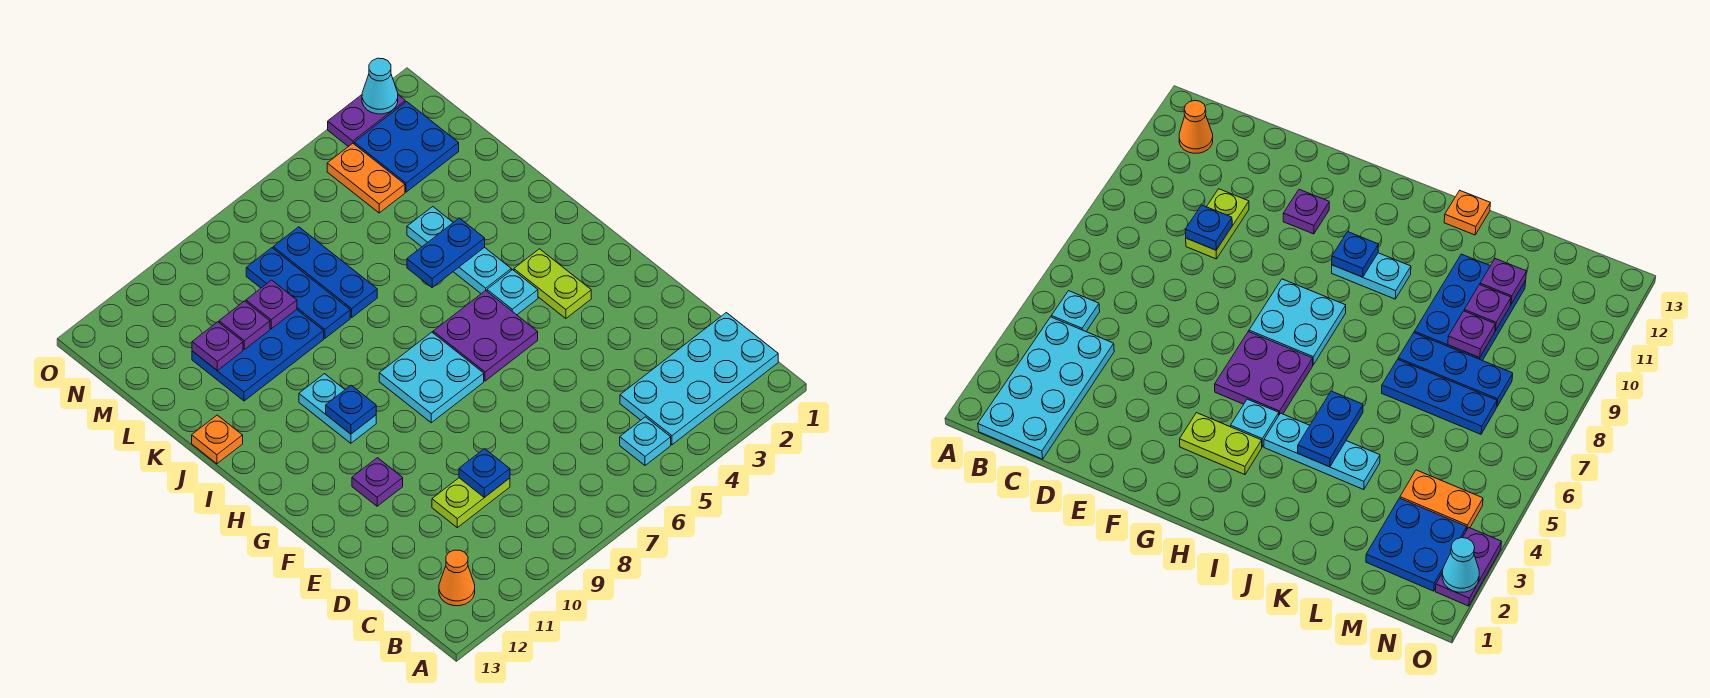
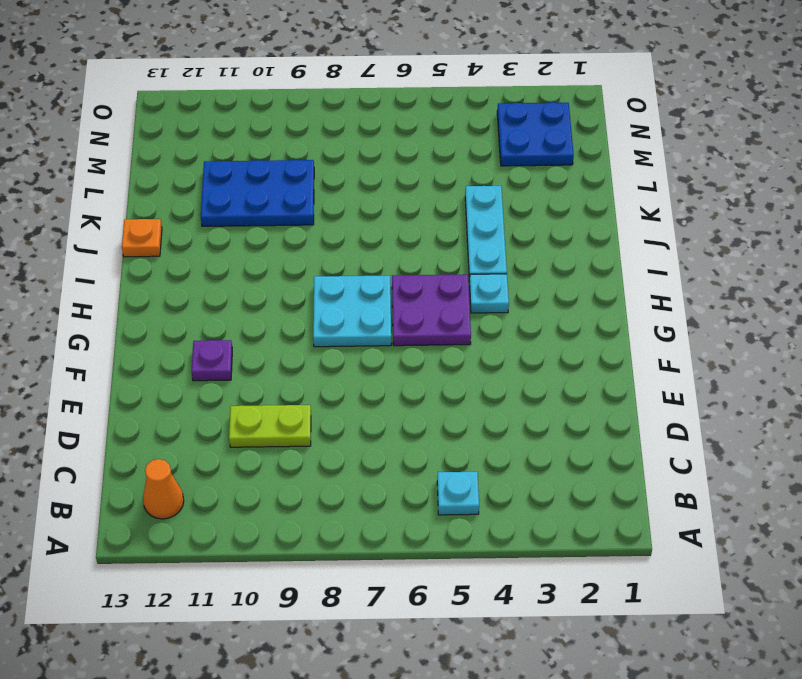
none -> cyan plate B1:C4 level 1
none -> lime plate G3:H3 level 1
none -> cyan plate H10:I10 level 1

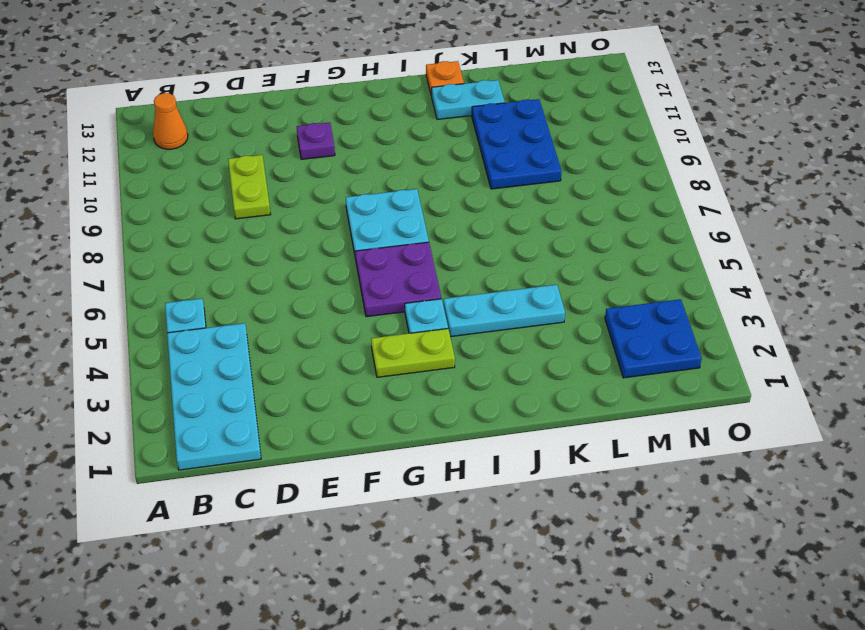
cyan plate J12:K12 level 1 -> cyan plate H10:I10 level 1
none -> blue plate K7:M7 level 1
none -> blue plate K8:M8 level 1
none -> orange plate M4:N4 level 1

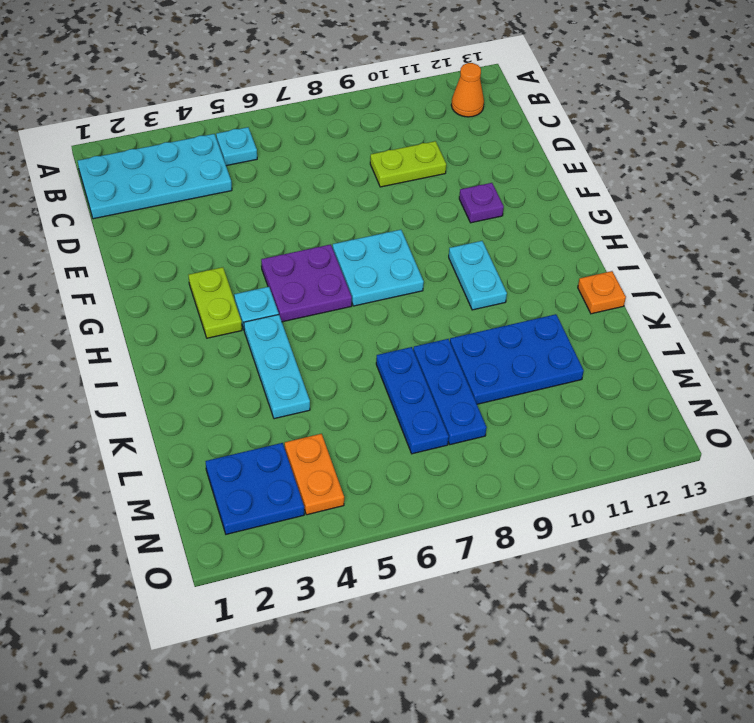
none -> purple plate O2:O3 level 1
none -> blue plate D9 level 2
none -> blue plate H10 level 2

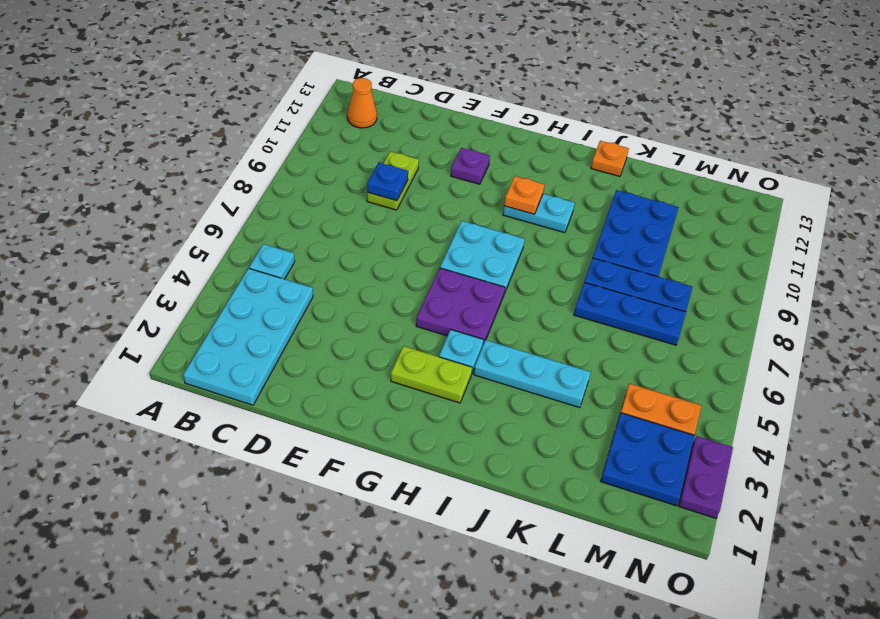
orange plate H10 level 2 -> blue plate H10 level 2
none -> blue plate J4:J5 level 2
none -> purple plate L9 level 2
none -> purple plate L10 level 2

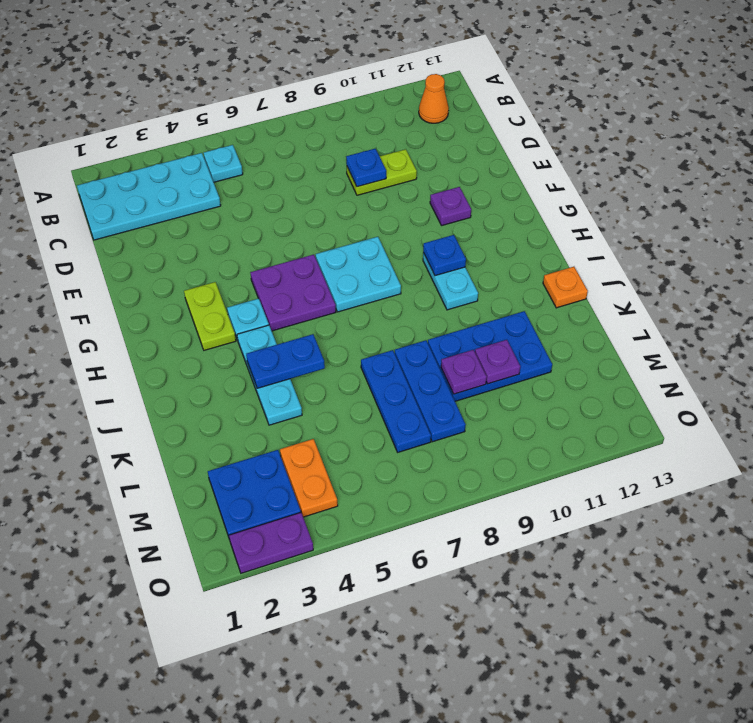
none -> purple plate L11 level 2
none -> cyan cone O2 level 2

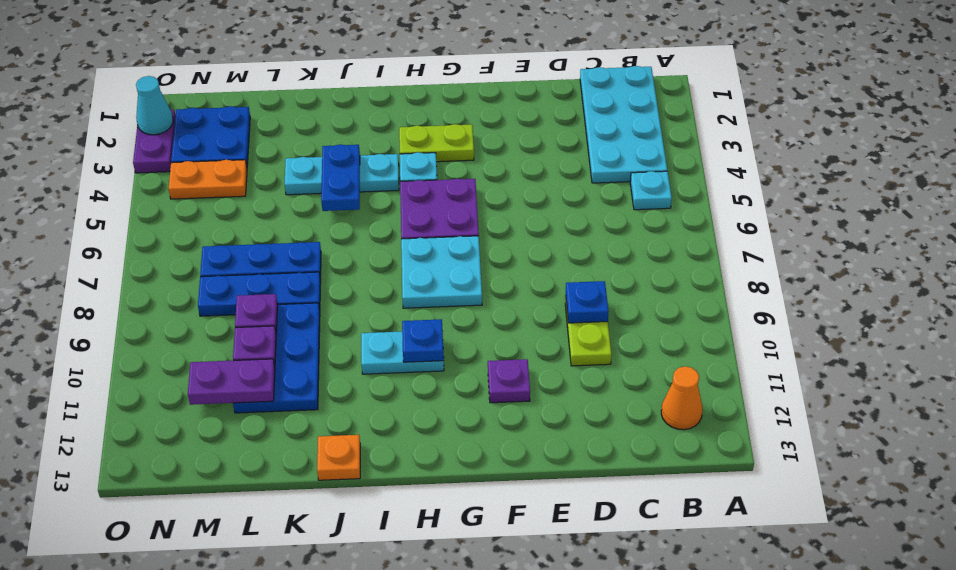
purple plate L11:M11 level 2 -> purple plate L11 level 2

